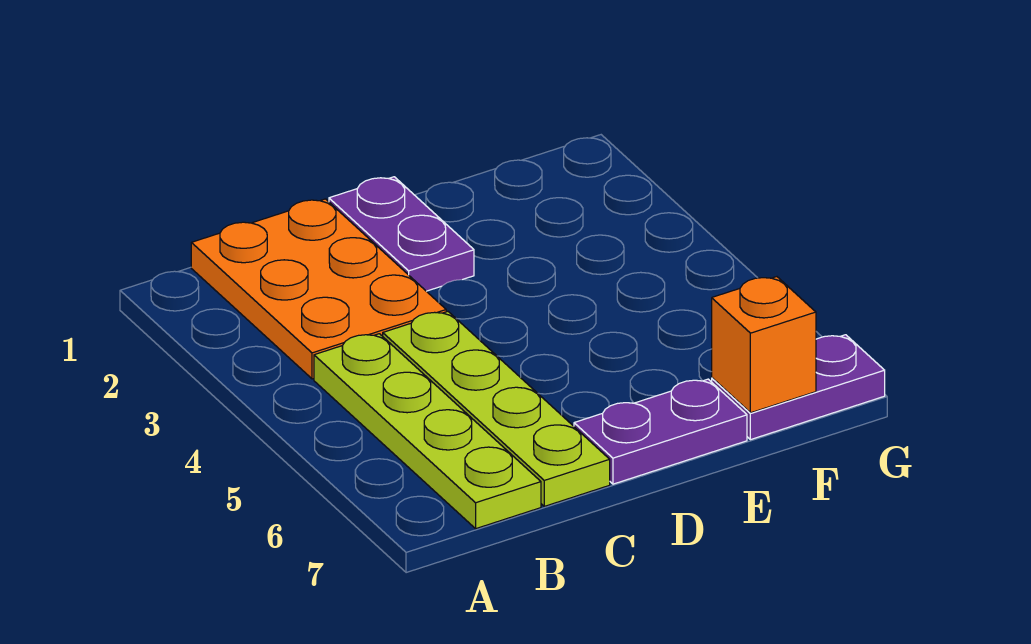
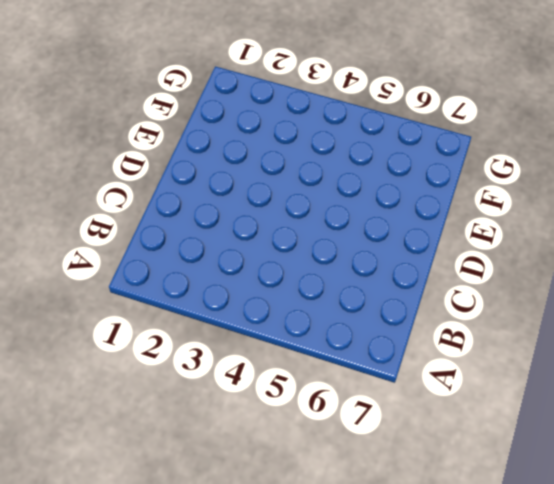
none -> orange plate B1:C3 level 1
none -> lime plate B4:B7 level 1

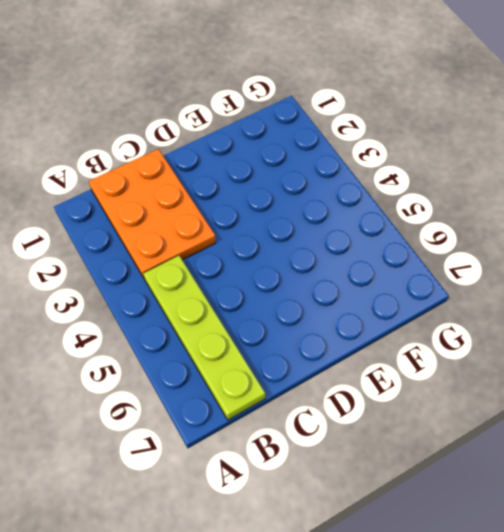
none -> lime plate C4:C7 level 1
none -> purple plate D1:D2 level 1

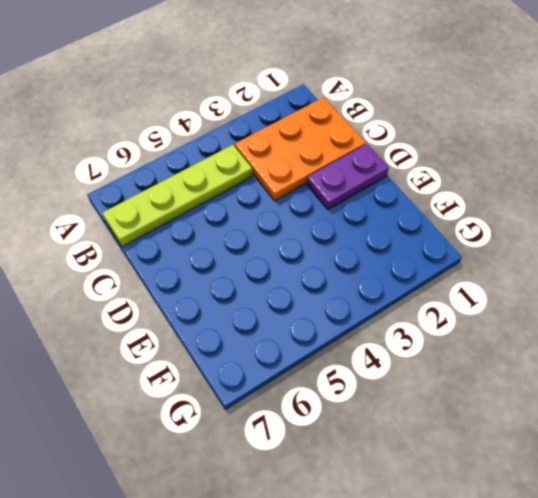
none -> lime plate C4:C7 level 1
none -> purple plate D7:E7 level 1

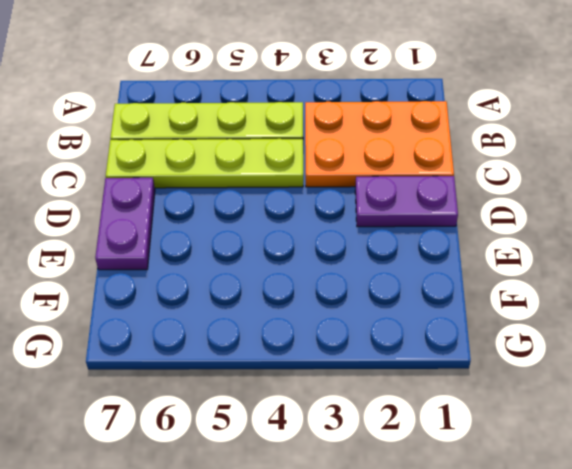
none -> purple plate F7:G7 level 1
none -> orange brick F7 level 2

